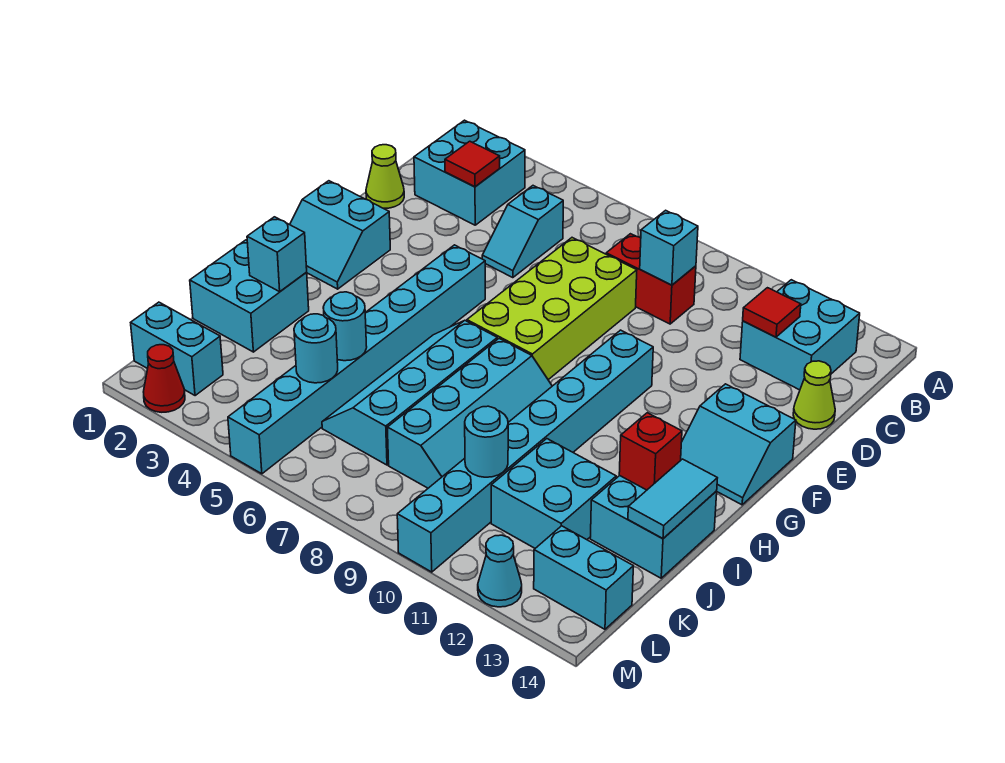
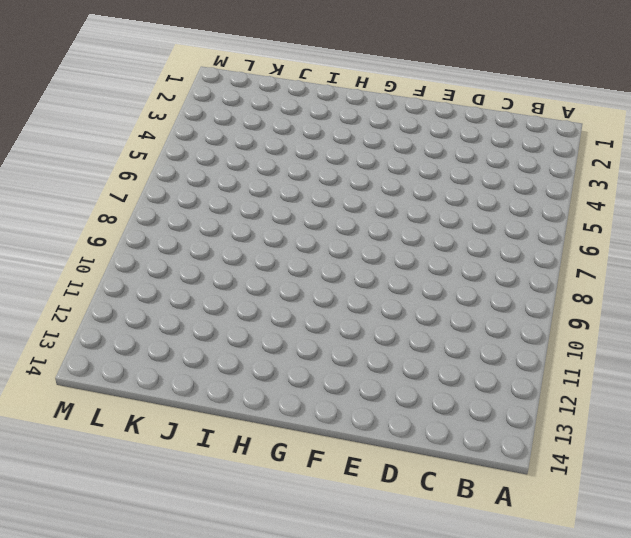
none -> cyan brick B2:C3 level 1
none -> cyan brick B12:C13 level 1
none -> cyan slope C5:D5 level 1 top C

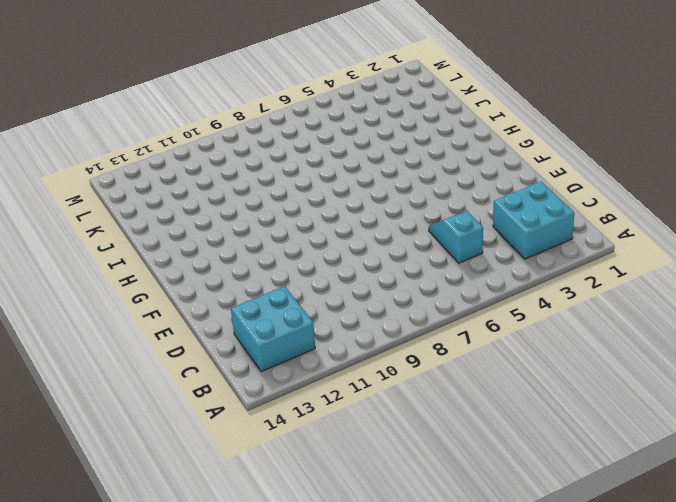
none -> red brick C8:C9 level 1
none -> lime cone D1 level 1
none -> lime brick D7:G8 level 1

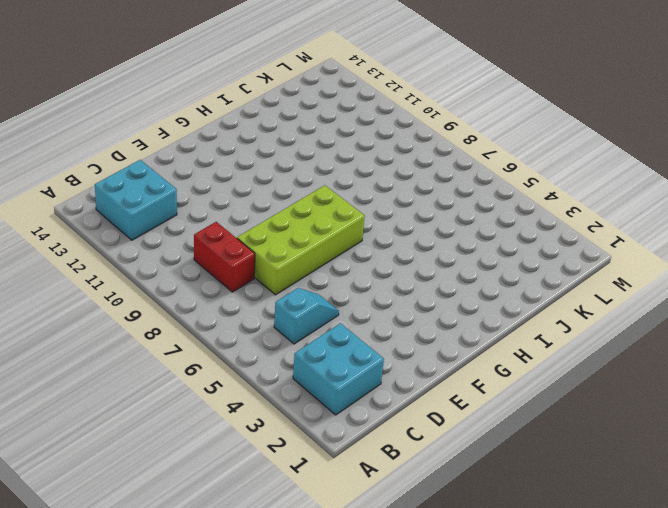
none -> lime cone D1 level 1
none -> lime cone D14 level 1
none -> cyan slope F1:G2 level 1 top F

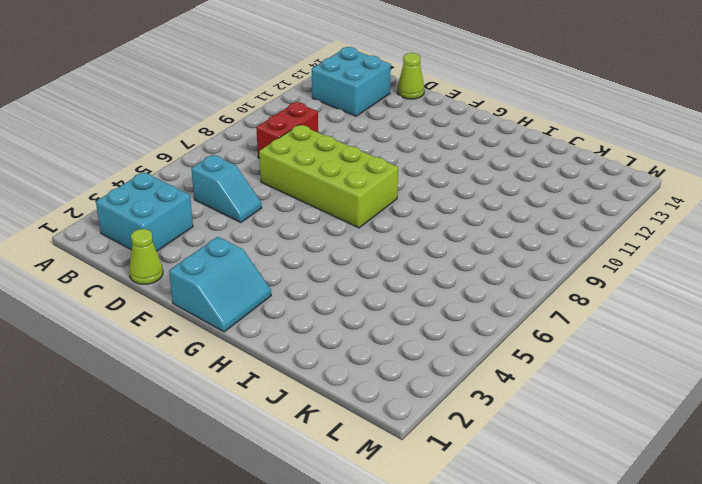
none -> cyan brick F5:M5 level 1
none -> cyan brick F10:M10 level 1
none -> cyan slope F13:G14 level 1 top F

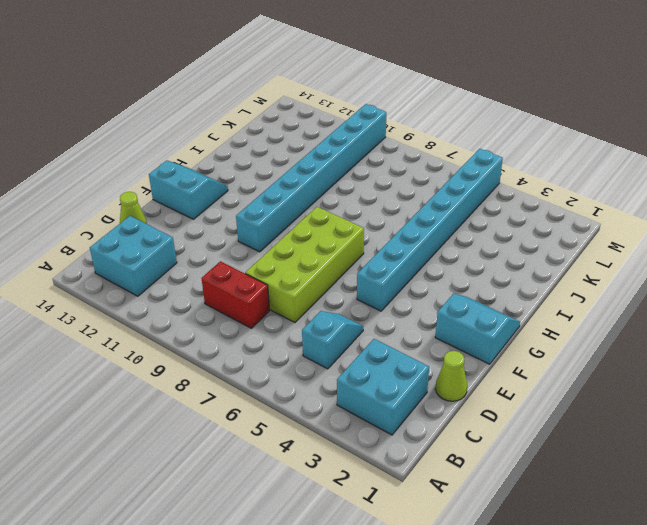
none -> cyan slope H6:K7 level 1 top 7
none -> cyan slope H8:K9 level 1 top 8
none -> cyan brick I1:J2 level 1

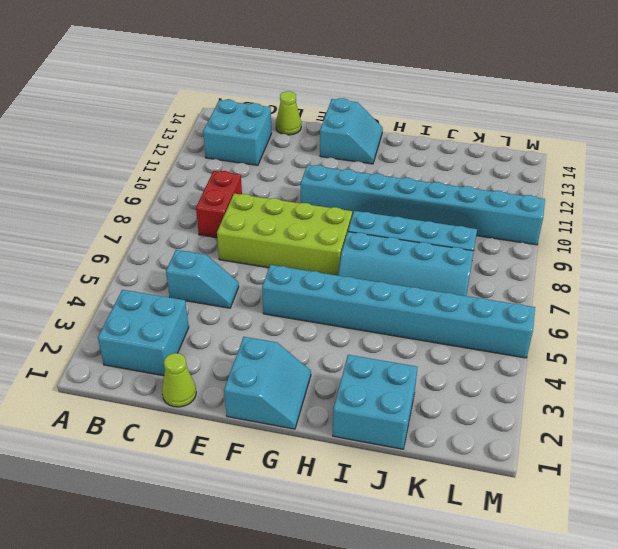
none -> cyan brick I13:J14 level 1
none -> cyan brick J11:K12 level 1
none -> cyan brick L1:L2 level 1

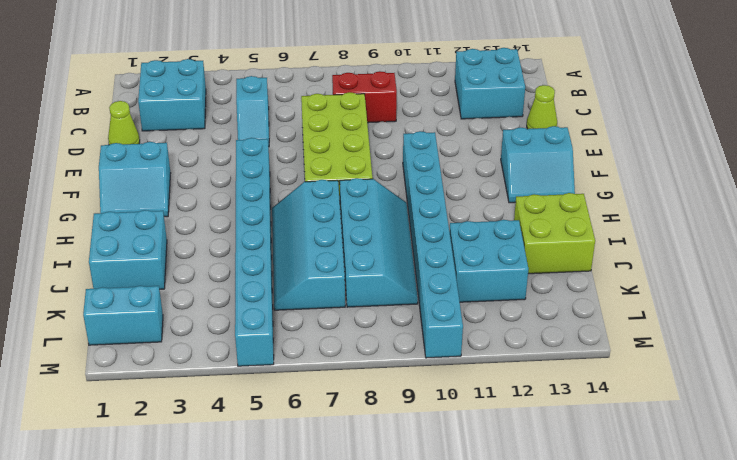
lime brick I13:J14 level 1 -> cyan brick I13:J14 level 1
none -> cyan brick L13:L14 level 1
none -> red cone M2 level 1
none -> cyan cone M12 level 1

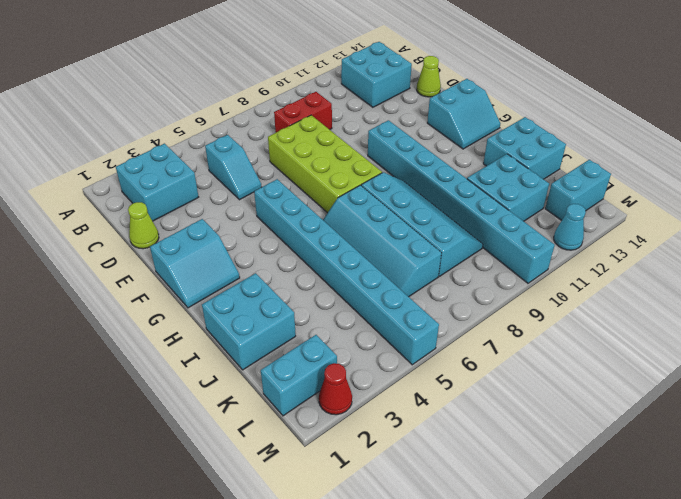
none -> red tile C3 level 2
none -> cyan brick C9 level 2
none -> red tile C12 level 2

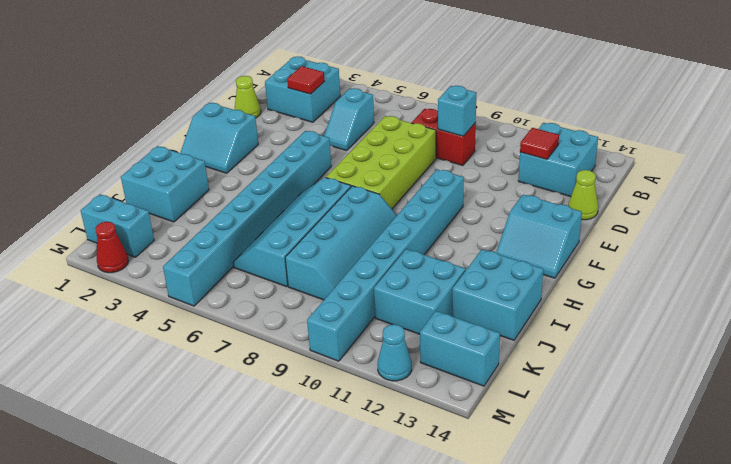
none -> cyan brick I2 level 2
none -> red brick I13 level 2
none -> cyan tile I14:J14 level 2

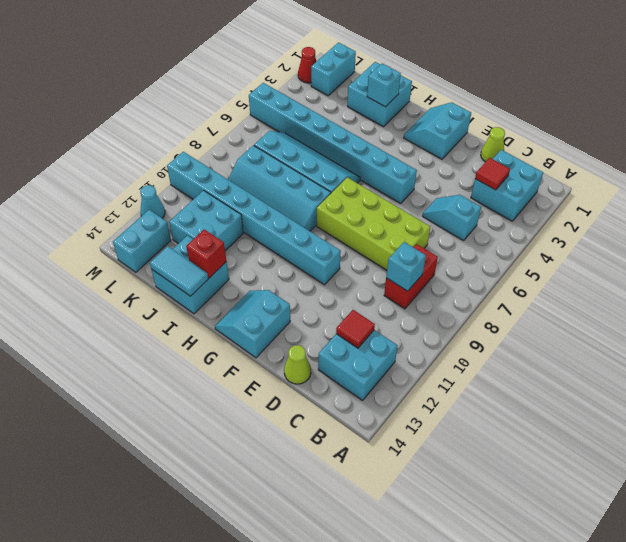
none -> cyan round brick J5 level 2
none -> cyan round brick K5 level 2
none -> cyan round brick K10 level 2

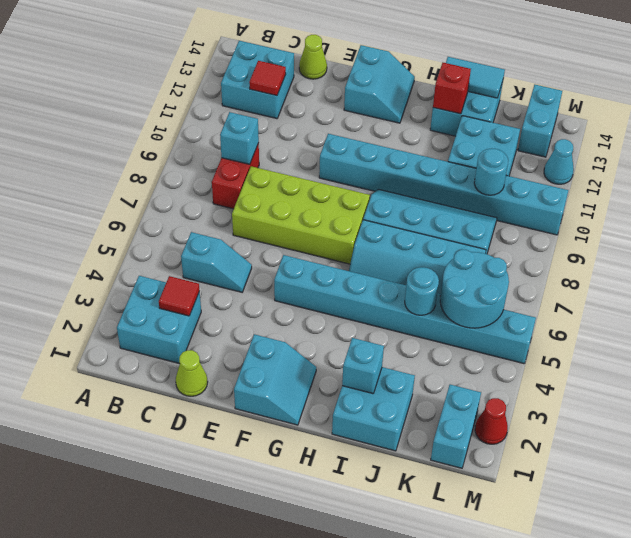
cyan round brick K5:L6 level 2 -> cyan round brick K5 level 2

